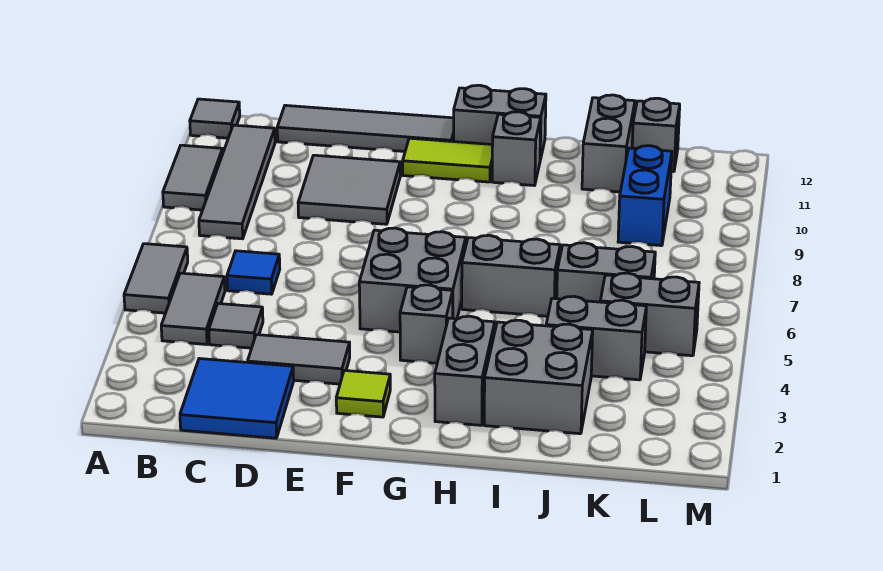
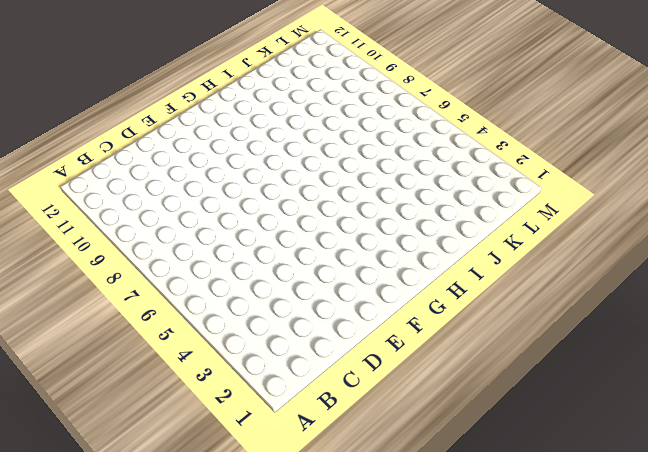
none -> grey tile A5:A6 level 1
none -> grey tile A9:A10 level 1
none -> grey tile A12 level 1

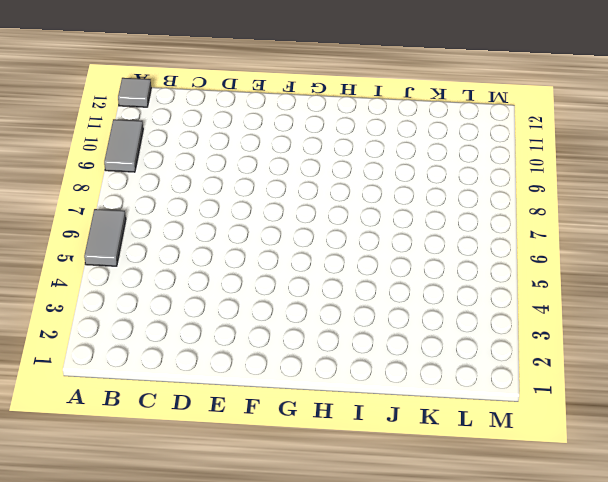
none -> grey tile B4:B5 level 1
none -> grey tile B8:B11 level 1
none -> blue tile C1:D2 level 1

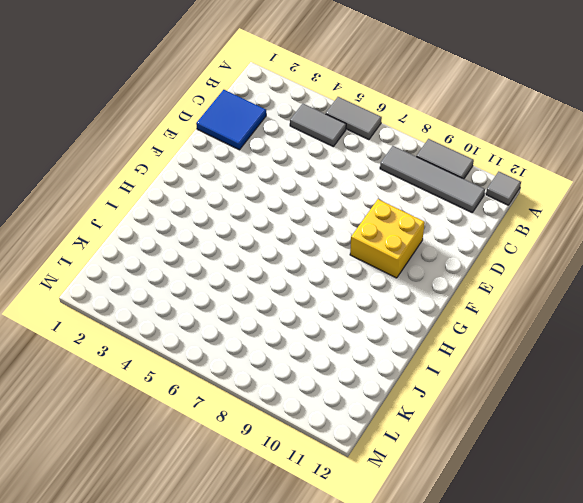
yellow brick E9:F10 level 1 -> grey tile D9:E10 level 1
none -> grey tile C4 level 1
none -> blue tile C6 level 1
none -> grey tile C12:F12 level 1

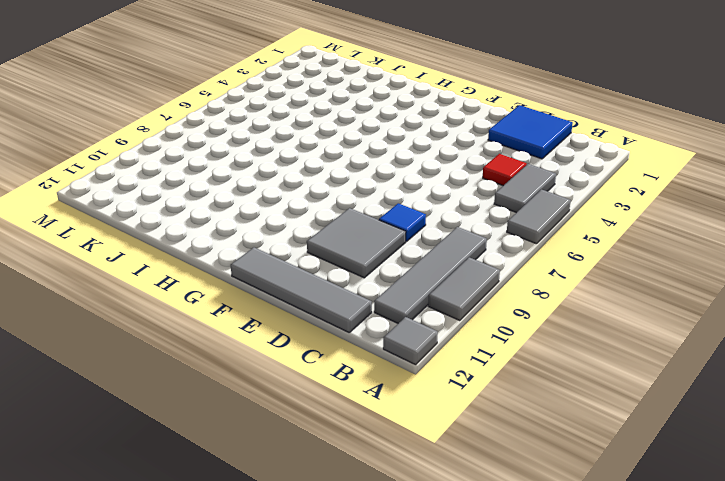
red tile C4 level 1 -> grey tile C4 level 1
blue tile D8 level 1 -> blue tile C6 level 1
none -> grey tile D3:E3 level 1
none -> lime tile F2 level 1
none -> grey brick F5:G6 level 1

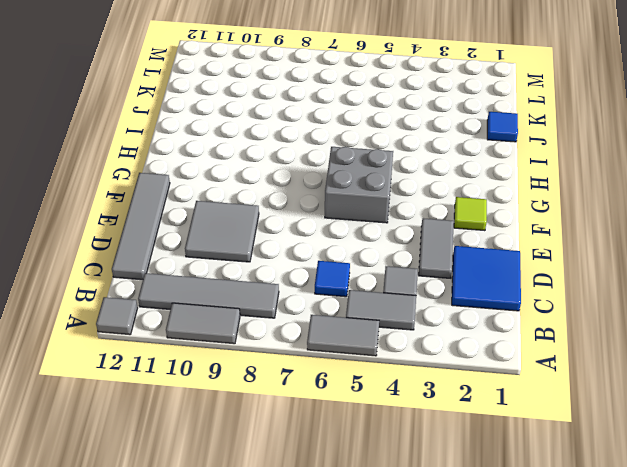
blue tile J1 level 1 -> none
none -> lime tile F11:G11 level 1
none -> grey brick G4 level 1
none -> grey brick G12:H12 level 1

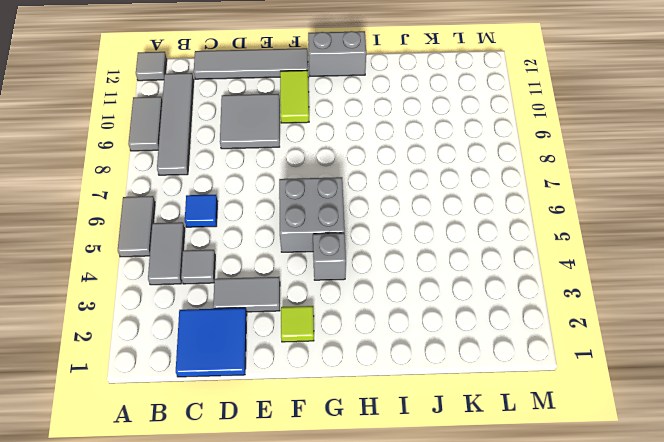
lime tile F10:F11 level 1 -> lime tile F11:G11 level 1
none -> grey brick H2:H3 level 1
none -> grey brick H6:I6 level 1
none -> grey brick H11 level 1

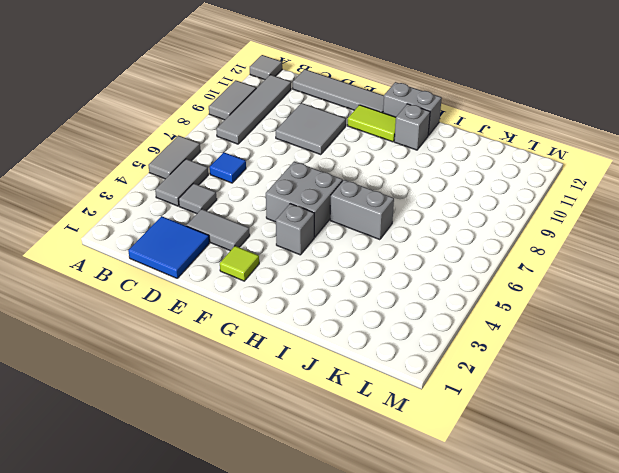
none -> grey brick H2:H3 level 1
none -> grey brick I2:J3 level 1
none -> grey brick J4:K4 level 1

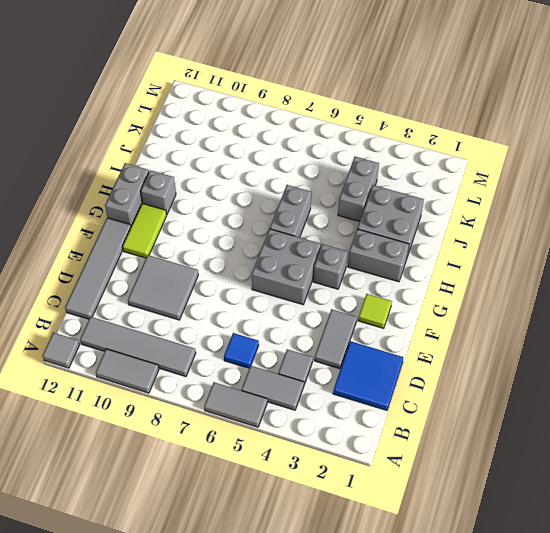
none -> grey brick J6:K6 level 1
none -> grey brick J11:J12 level 1
none -> grey brick K5:L5 level 1

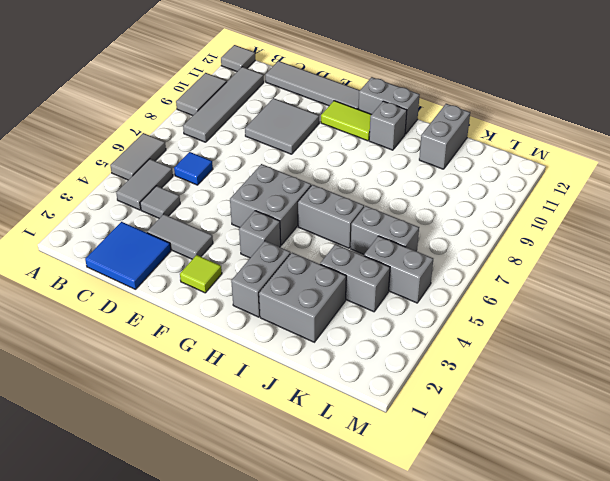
none -> blue brick K9:K10 level 1
none -> grey brick K12 level 1

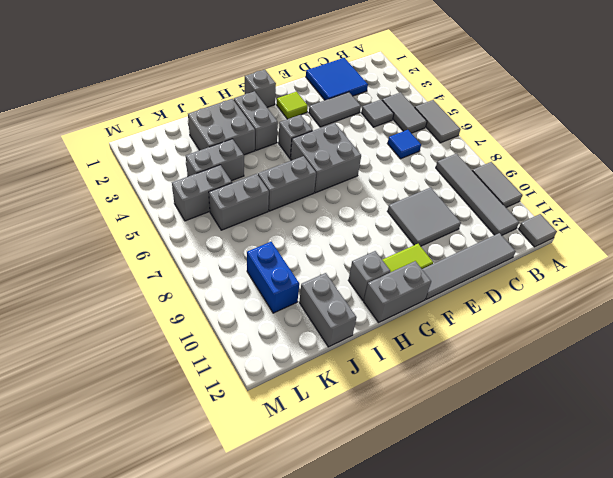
grey brick G1 level 1 -> grey brick K12 level 1

